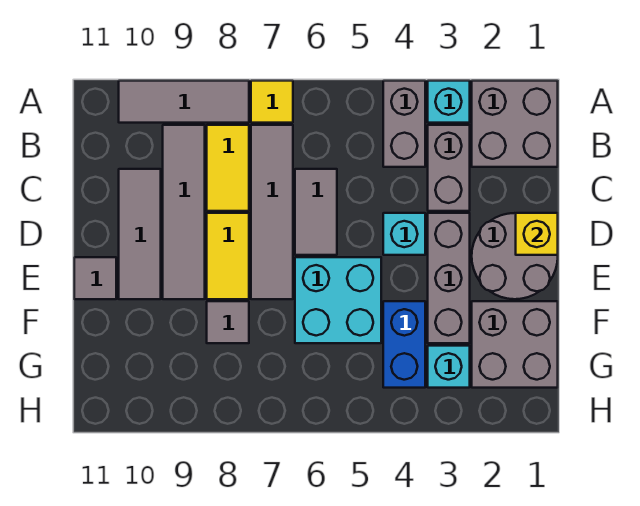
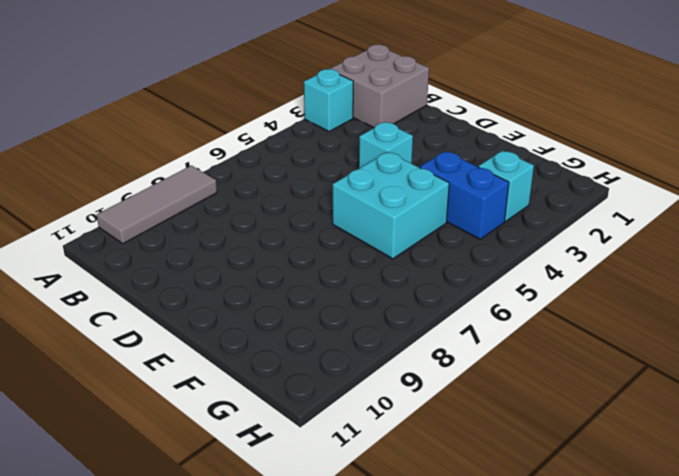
none -> grey brick A4:B4 level 1
none -> yellow tile A7 level 1
none -> grey brick B3:C3 level 1

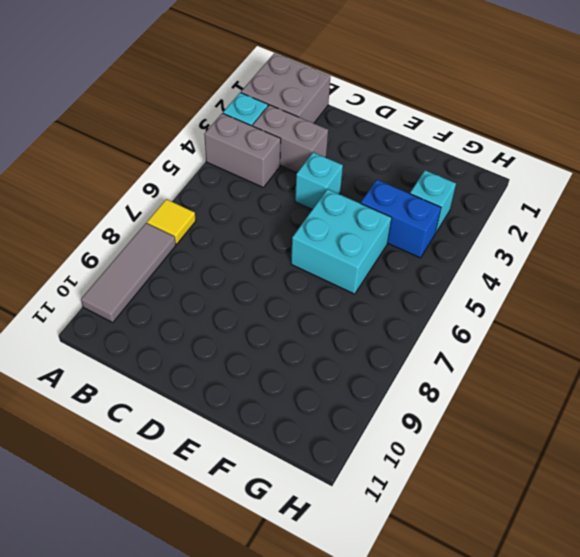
none -> grey tile B7:E7 level 1
none -> yellow tile B8:C8 level 1
none -> grey tile B9:E9 level 1

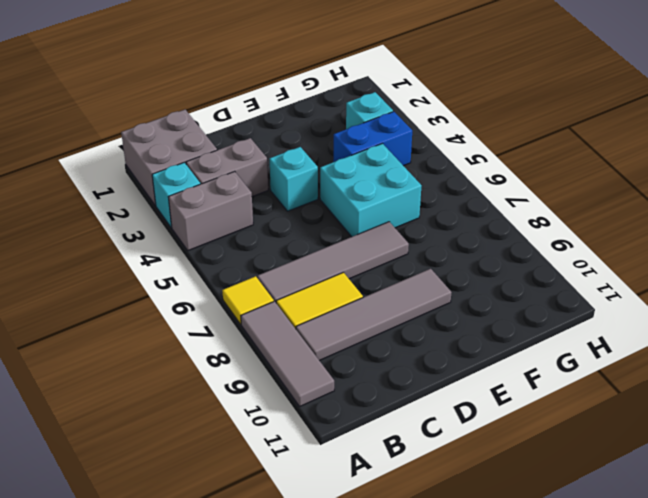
none -> grey tile C6:D6 level 1
none -> grey tile C10:E10 level 1
none -> grey round brick D1:E2 level 1

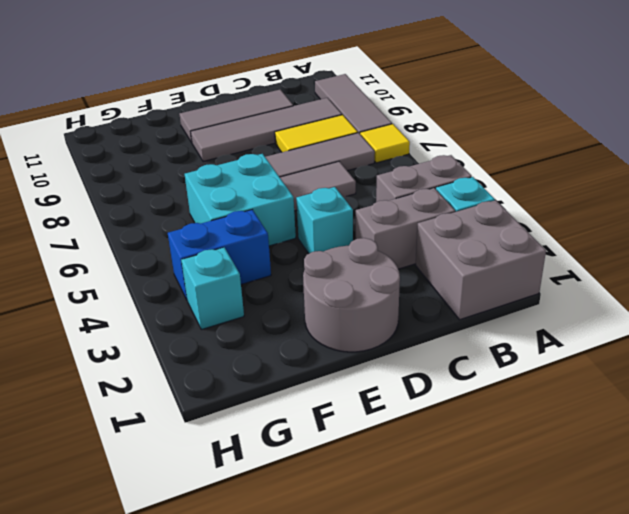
none -> grey brick D3:F3 level 1
none -> yellow tile D8:E8 level 1
none -> grey tile E11 level 1

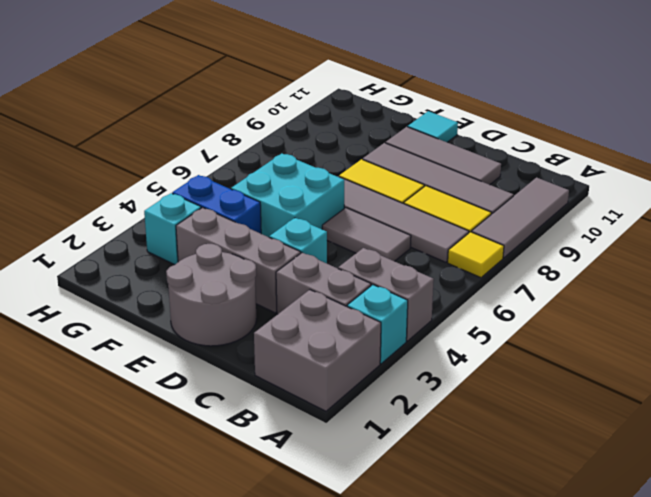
cyan tile E11 level 1 -> grey tile E11 level 1
none -> grey brick F1:G2 level 1
none -> grey tile F8 level 1
none -> yellow brick D1 level 2

